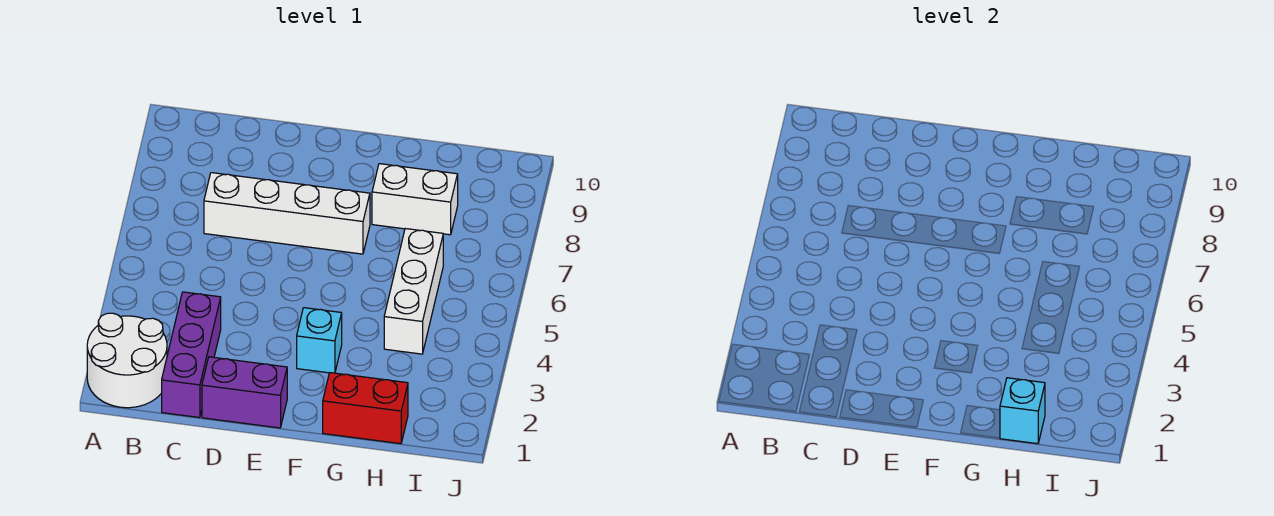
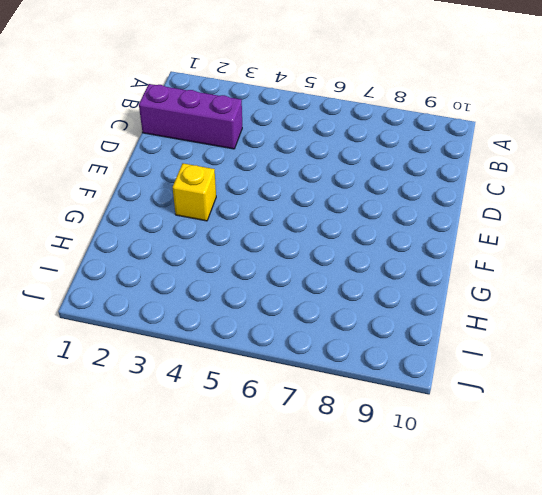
yellow brick F3 level 1 -> cyan brick F3 level 1
none -> white round brick A1:B2 level 1
none -> white brick C7:F7 level 1

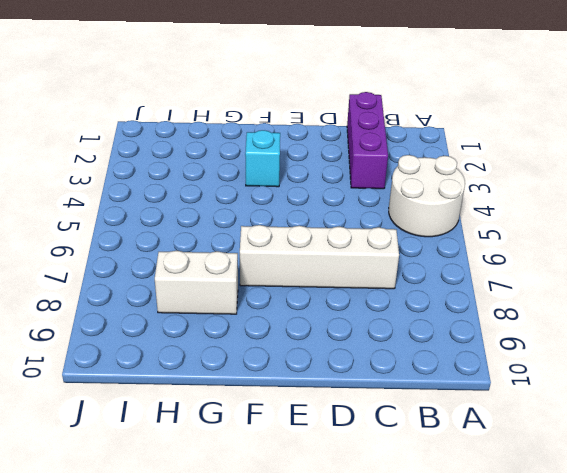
white round brick A4:B5 level 1 -> white round brick A1:B2 level 1
none -> purple brick D1:E1 level 1
none -> red brick G1:H1 level 1

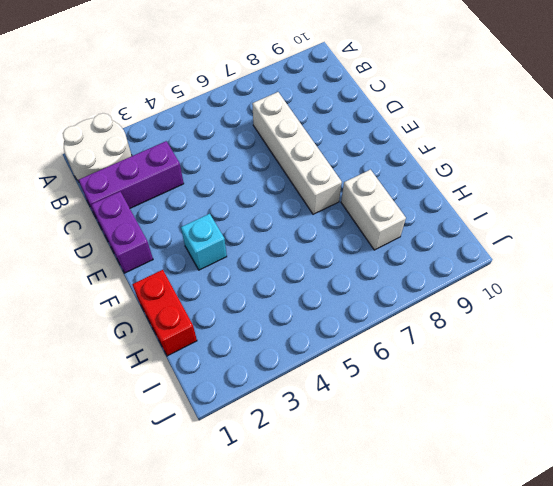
none -> white brick H4:H6 level 1
none -> cyan brick H1 level 2

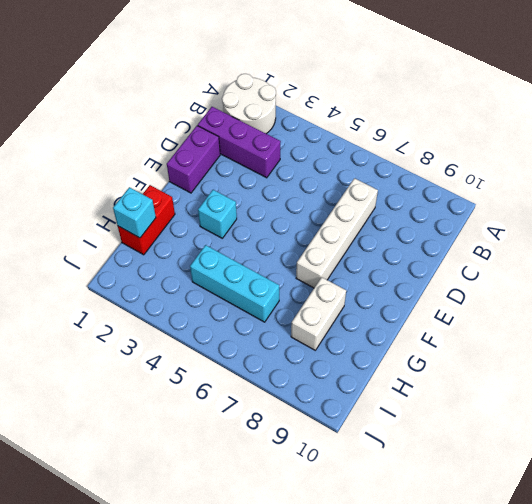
cyan brick H4:H6 level 1 -> white brick H4:H6 level 1

